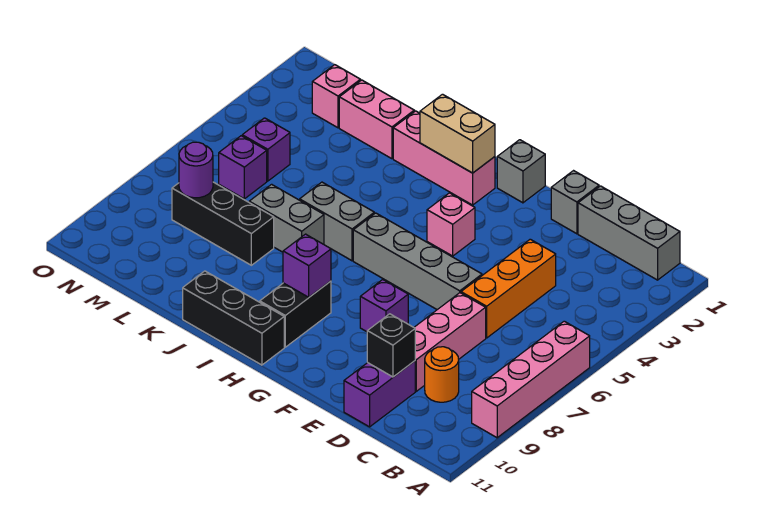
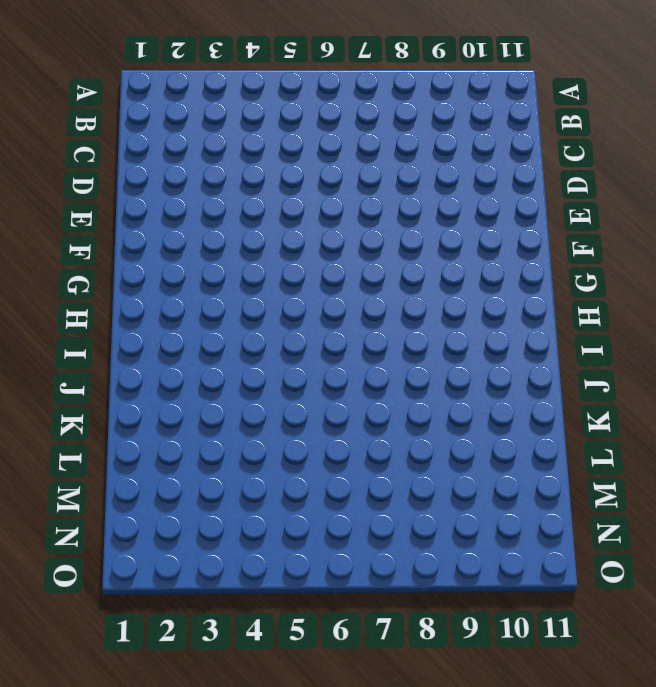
none -> pink brick A6:A9 level 1
none -> grey brick B1:D1 level 1
none -> orange round brick C9 level 1

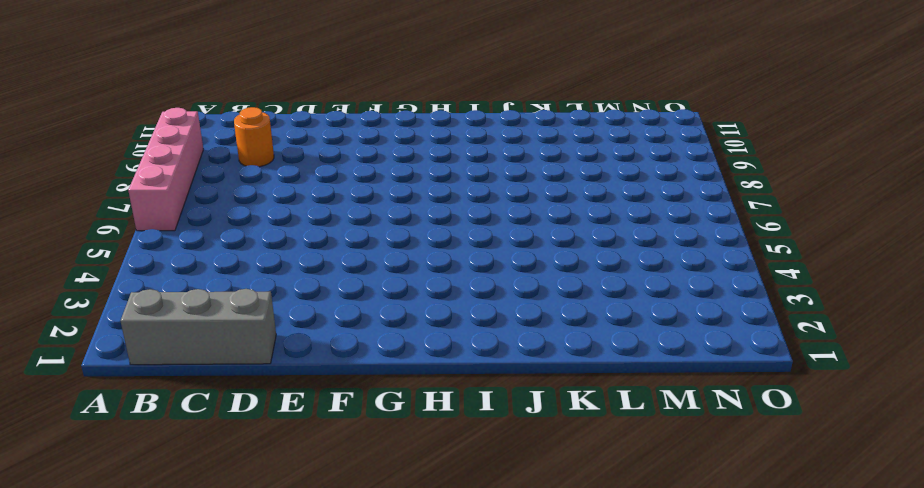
none -> orange brick D4:D6 level 1
none -> pink brick D7:D9 level 1
none -> purple brick D10:D11 level 1

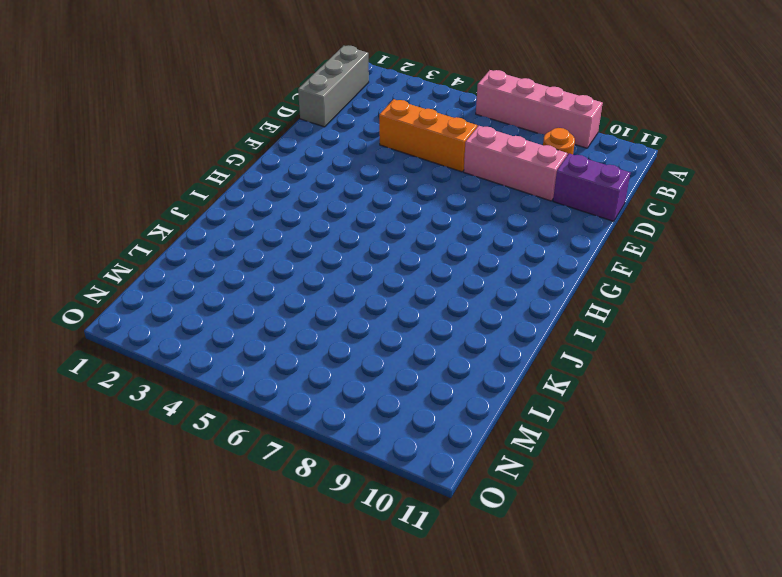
none -> grey brick E1 level 1
none -> grey brick E6:H6 level 1
none -> purple brick F8 level 1

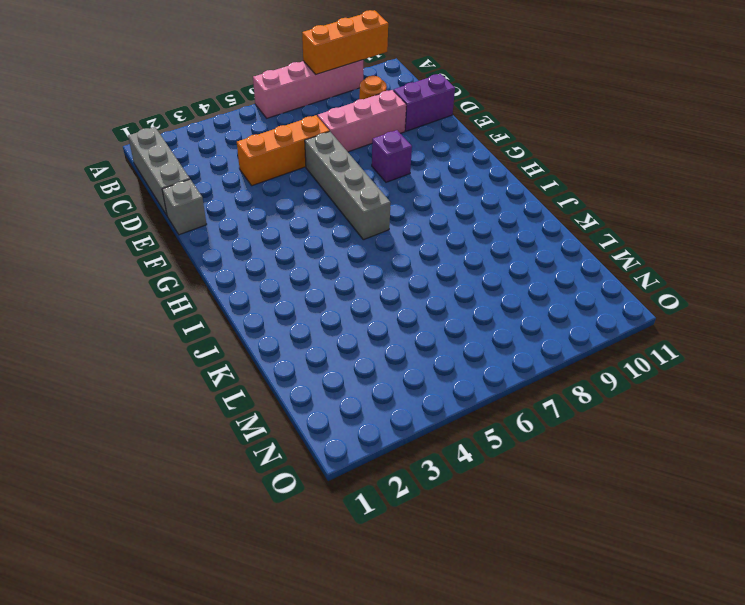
orange brick A8:A10 level 2 -> none
none -> grey brick G1 level 1
none -> pink brick G4 level 1
none -> pink brick H2:J2 level 1

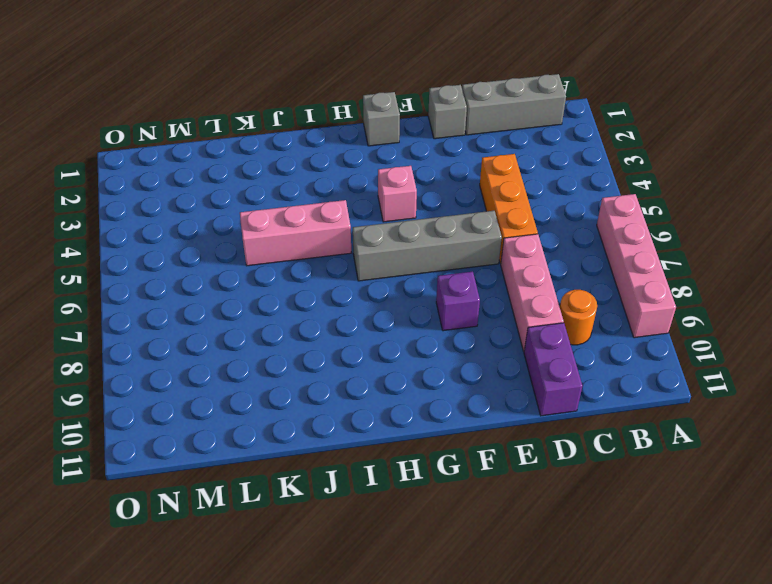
pink brick I5:K5 level 1 -> pink brick H2:J2 level 1
none -> black brick H9:H10 level 1
none -> black brick H11:J11 level 1
none -> grey brick I6:J6 level 1

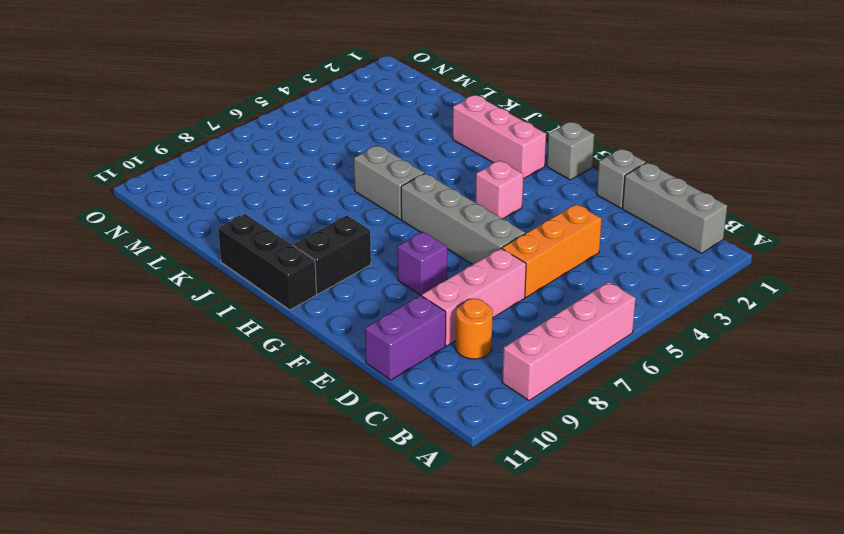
none -> grey brick J7:K7 level 1
none -> pink brick K2:L2 level 1
none -> black brick K8:M8 level 1

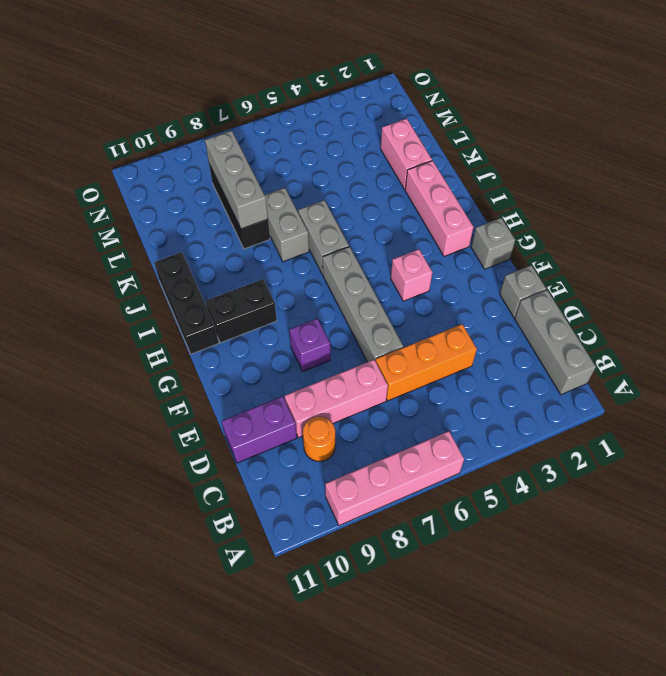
grey brick K8:M8 level 2 -> purple round brick M8 level 2
none -> pink brick M2 level 1
none -> purple brick M5 level 1
none -> purple brick M6 level 1

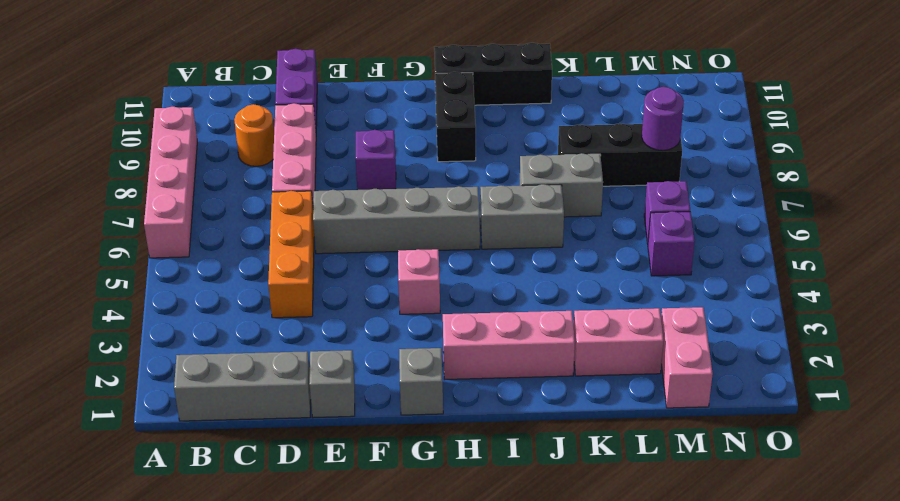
pink brick M1:M2 level 1 -> pink brick M2 level 1
none -> black brick D10 level 2
none -> tan brick H2:I2 level 2
none -> purple brick H9 level 2

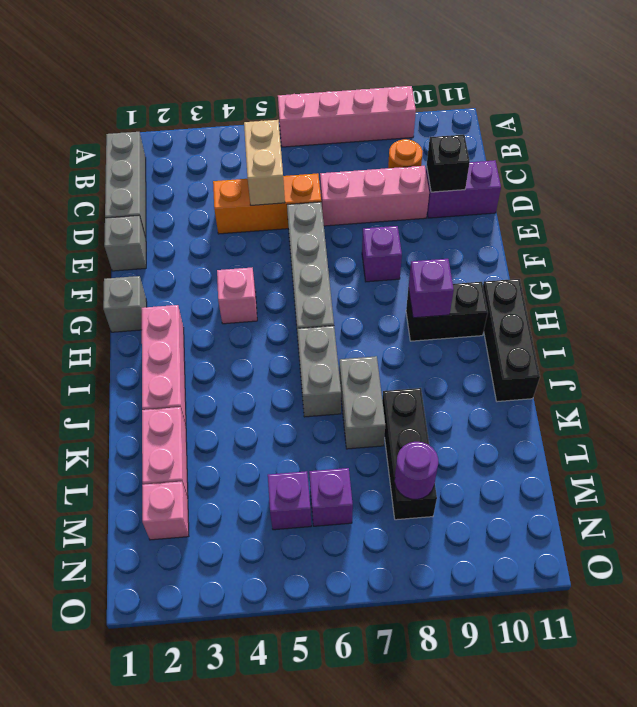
tan brick C5:D5 level 2 -> tan brick H2:I2 level 2

